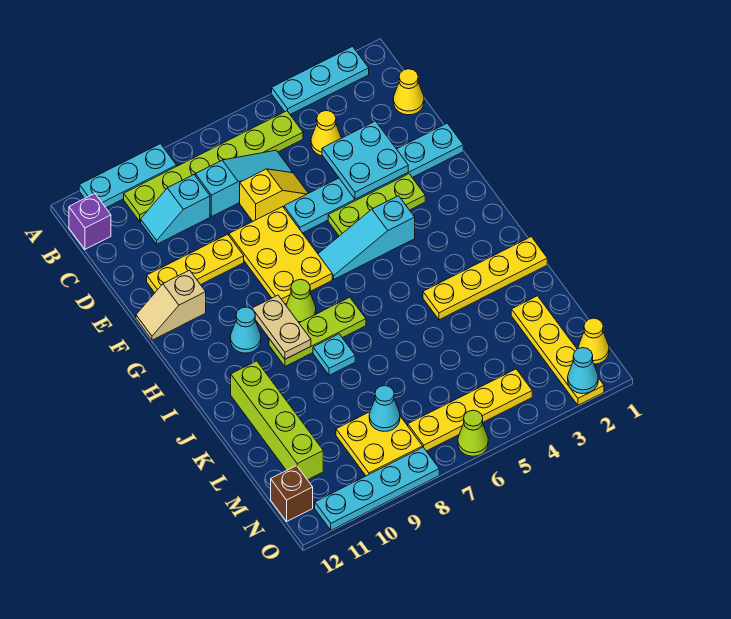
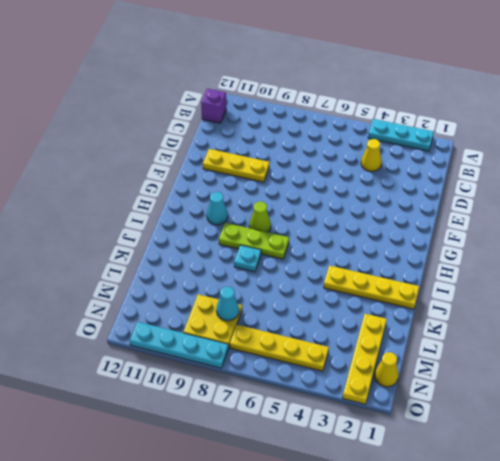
none -> cyan plate A9:A11 level 1
none -> lime plate B5:B10 level 1
none -> yellow cone C1 level 1
none -> cyan slope C6:C8 level 1 top 8

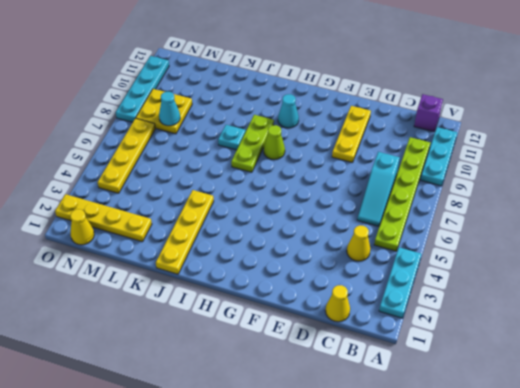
none -> cyan slope C9:C10 level 1 top 9
none -> yellow slope D6:D7 level 1 top 7
none -> cyan plate E1:E6 level 1
none -> yellow plate E7:G8 level 1

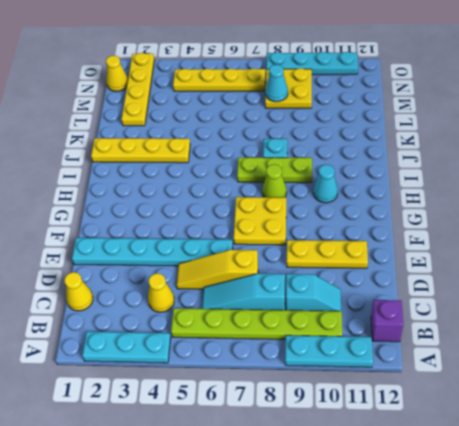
yellow slope D5:D7 level 1 top 7 -> yellow slope D6:D7 level 1 top 7
yellow plate F7:G8 level 1 -> yellow plate E7:G8 level 1
none -> lime plate F3:F5 level 1
none -> tan slope F11:F12 level 1 top 11
none -> cyan slope G4:G6 level 1 top 4
none -> lime brick J11:M11 level 1

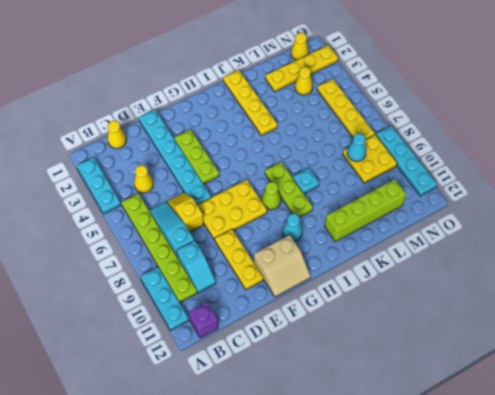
tan slope F11:G12 level 1 top 11 -> tan slope F11:F12 level 1 top 11
yellow cone M3 level 1 -> none
none -> cyan slope G4:G6 level 1 top 4
none -> brown brick N12 level 1
none -> lime cone O6 level 1
none -> cyan plate D3:E4 level 2

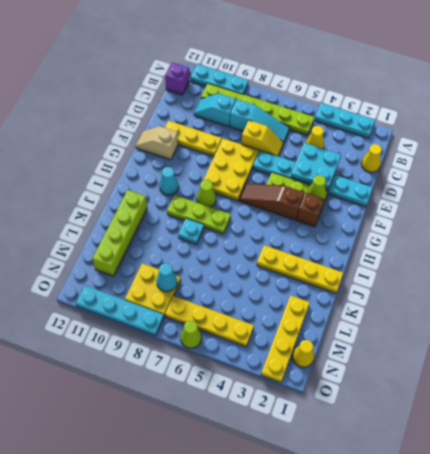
lime cone F3 level 2 -> none
brown brick G3 level 1 -> brown brick N12 level 1
brown slope G4:G6 level 1 top 4 -> cyan slope G4:G6 level 1 top 4
none -> tan plate H9:I9 level 2
none -> cyan cone O2 level 2

